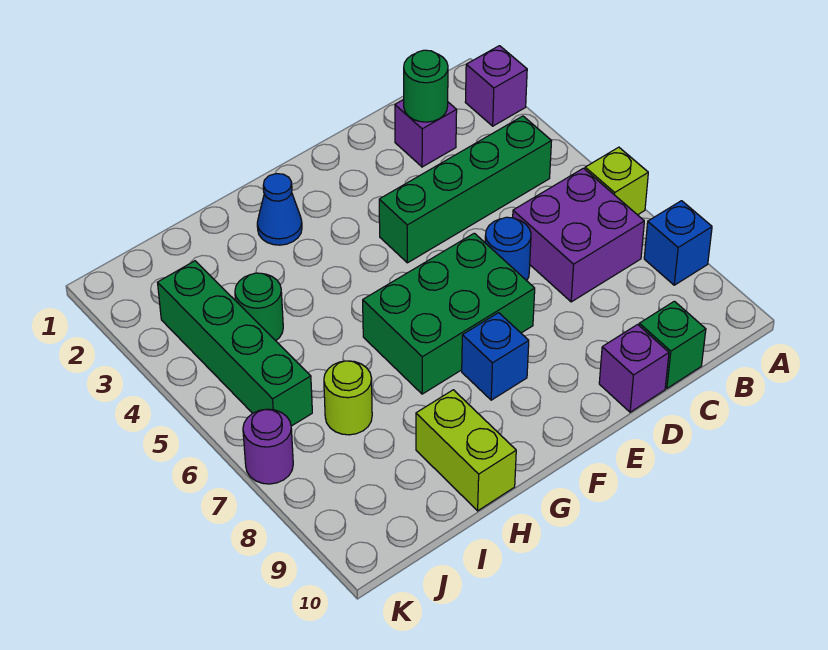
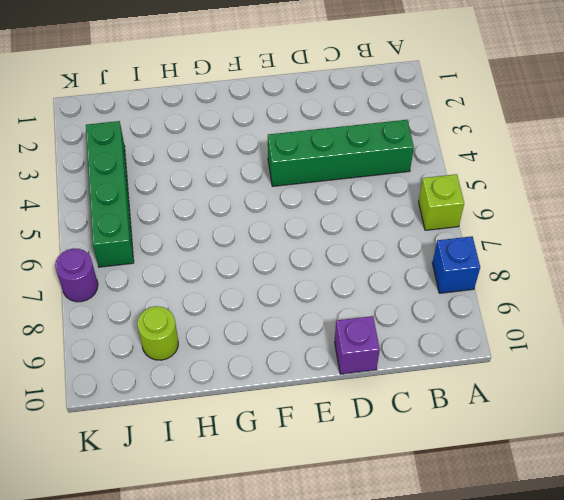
lime round brick I9 level 1 -> lime round brick I7 level 1
none -> purple brick A2 level 1
none -> purple brick B6:C7 level 1
none -> purple brick C2 level 1

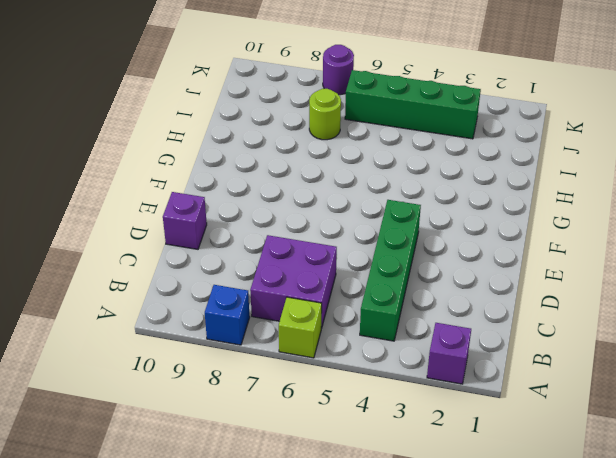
none -> purple brick C2 level 1
none -> green brick C10 level 1
none -> blue round brick D6 level 1

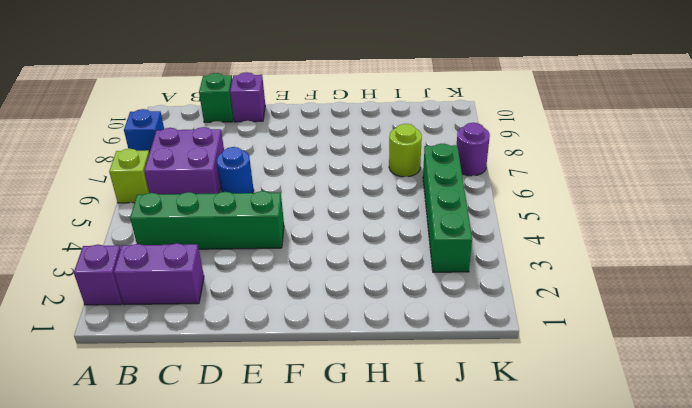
purple brick B2:C2 level 1 -> purple brick C2 level 1
none -> green brick E6:G7 level 1
none -> blue brick F8 level 1
none -> blue cone G2 level 1

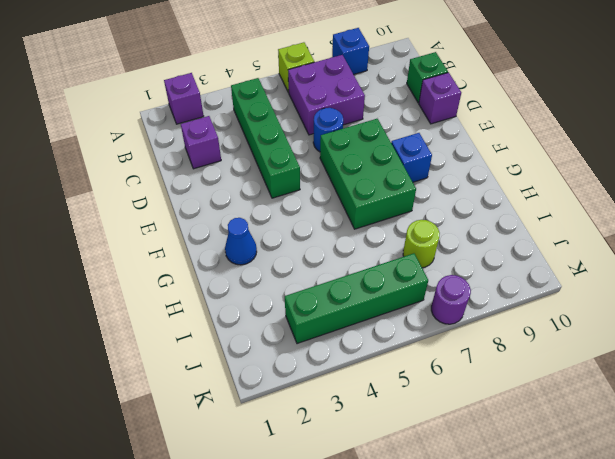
none -> lime brick H9:H10 level 1
none -> green round brick I4 level 1
none -> green round brick C2 level 2

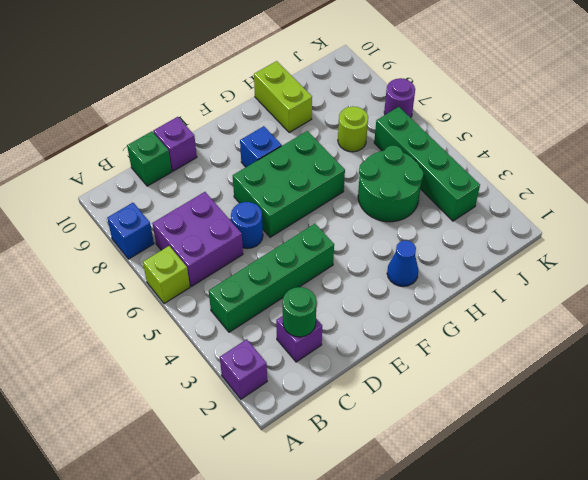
green round brick H4:I5 level 1 -> green round brick I4 level 1

